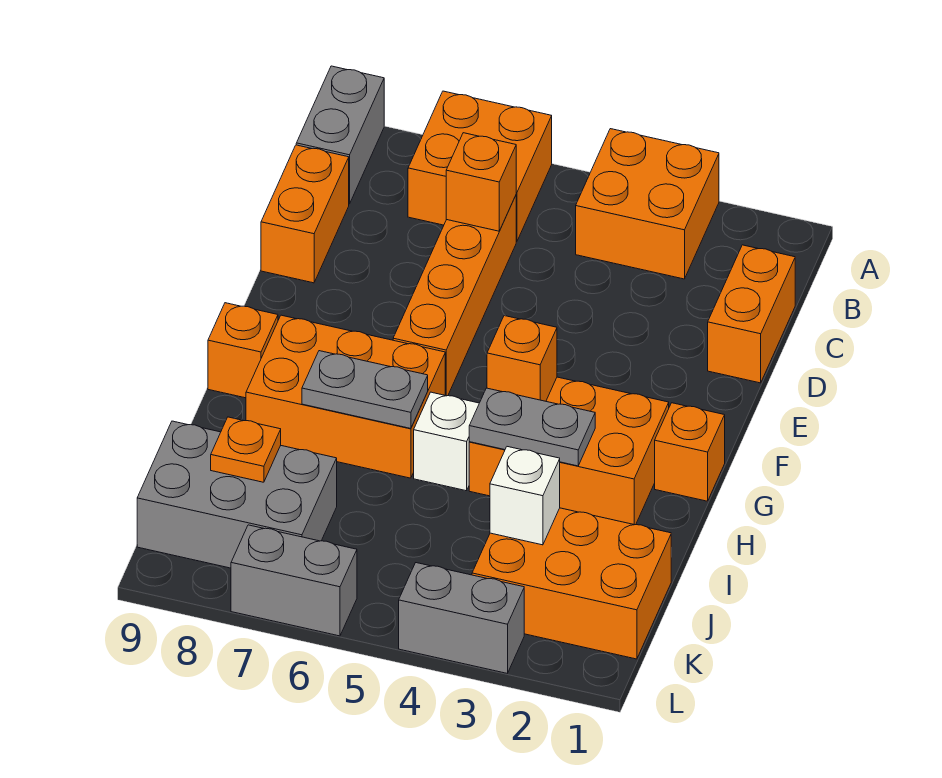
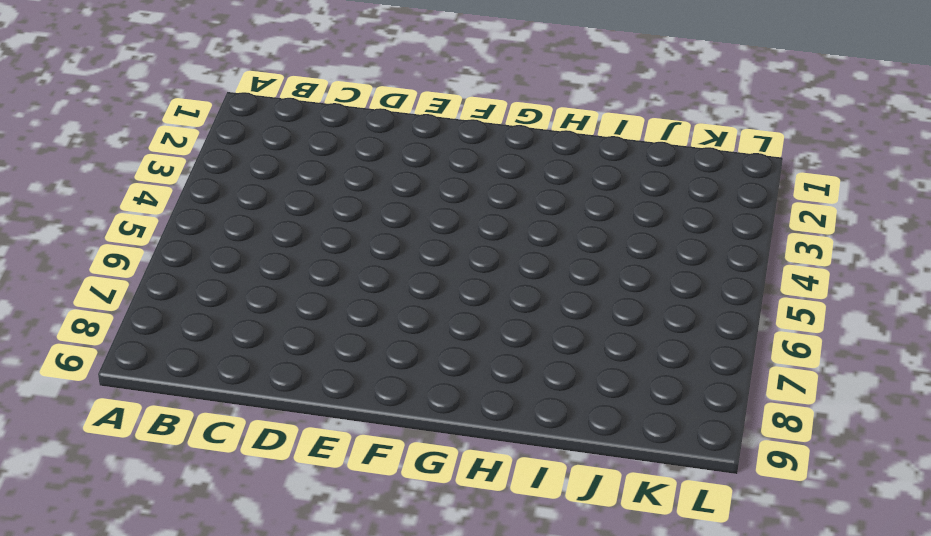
none -> orange brick A3:B4 level 1
none -> orange brick A6:B7 level 1
none -> grey brick A9:B9 level 1

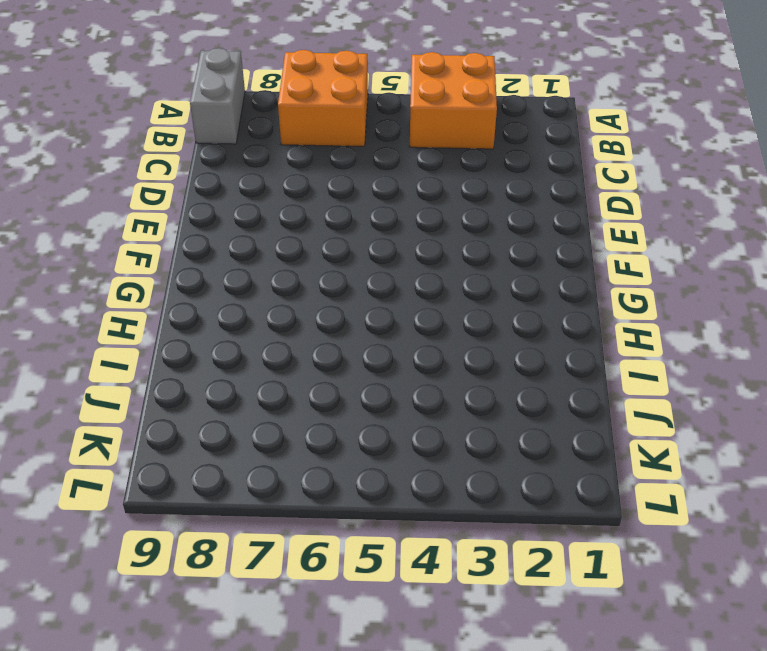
none -> orange brick C1:D1 level 1
none -> orange brick C6:F6 level 1
none -> orange brick C9:D9 level 1

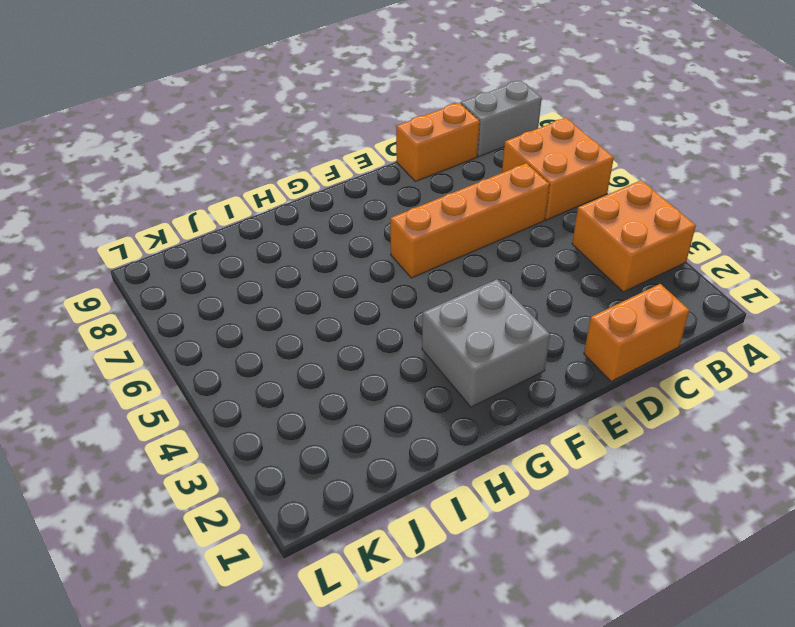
grey brick F2:G3 level 1 -> orange brick G2:H4 level 1
none -> orange brick G1 level 1
none -> orange brick G6:H8 level 1
none -> orange brick G9 level 1

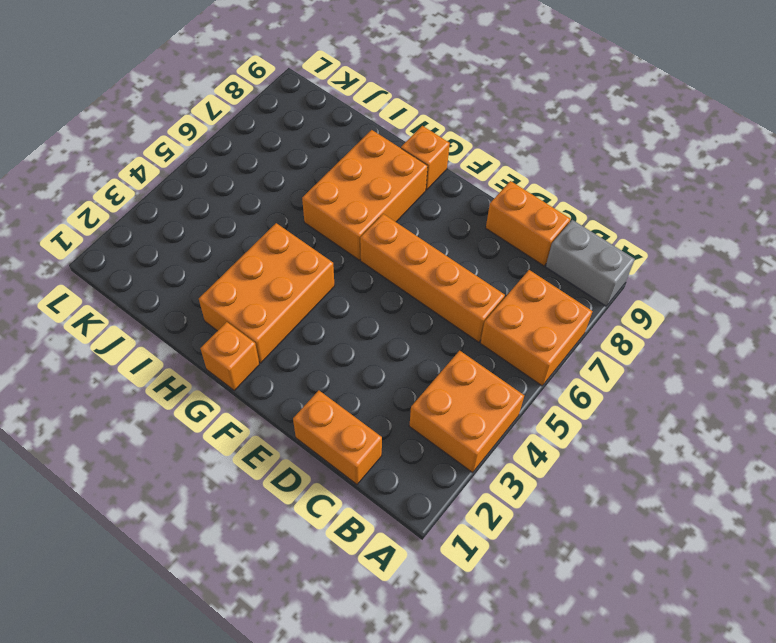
none -> white brick H5 level 1
none -> orange brick J1:K3 level 1
none -> grey brick J7:K9 level 1

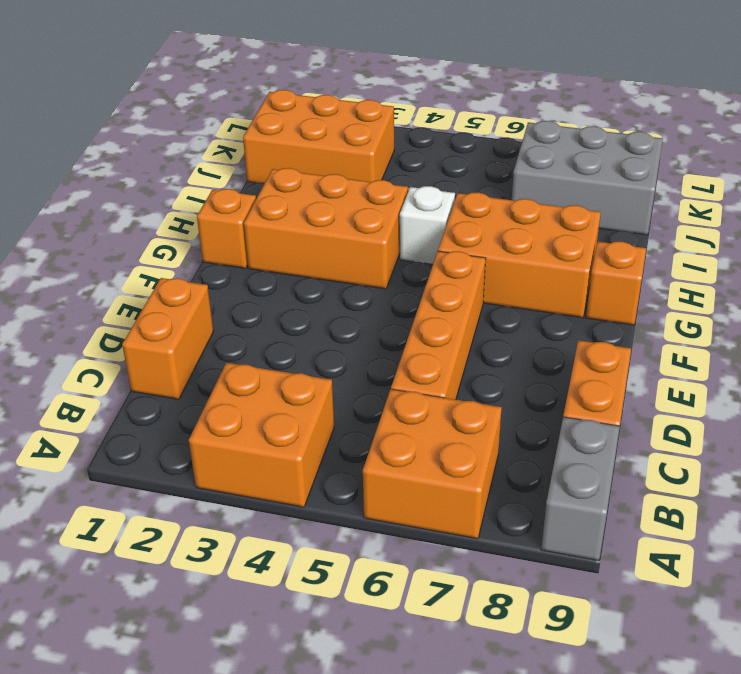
none -> grey brick L3:L4 level 1
none -> grey brick L6:L7 level 1
none -> orange brick C6 level 2

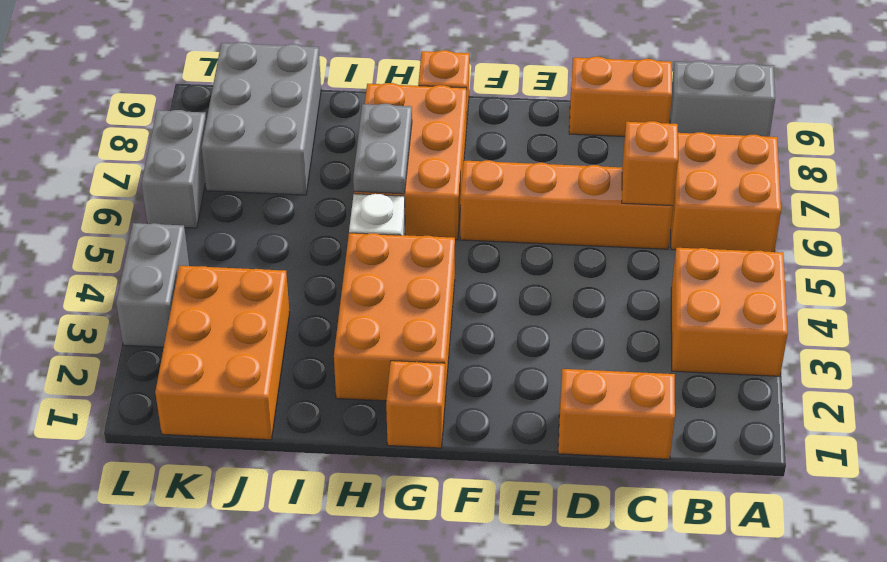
none -> orange brick G4 level 2
none -> grey plate H3:H4 level 2
none -> white brick J3 level 2

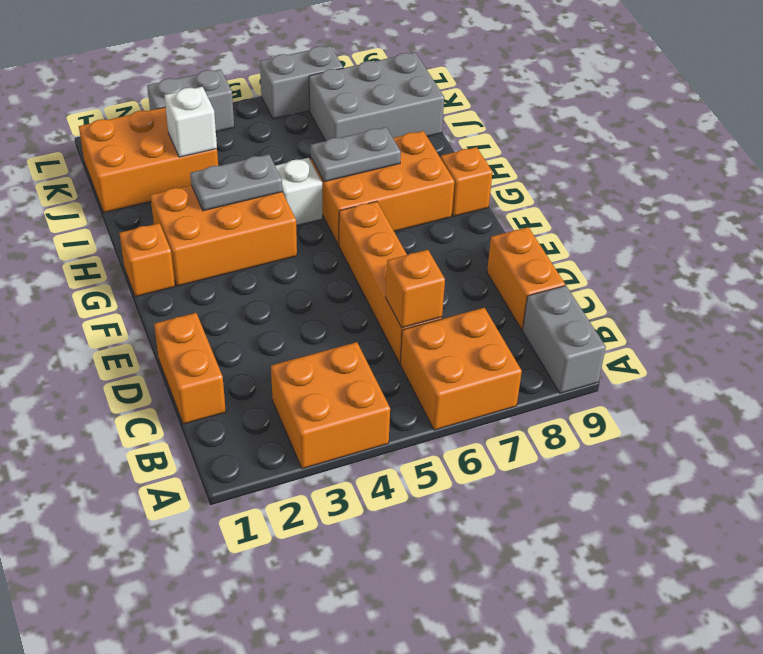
none -> orange brick G4 level 2
none -> orange plate J8 level 2

